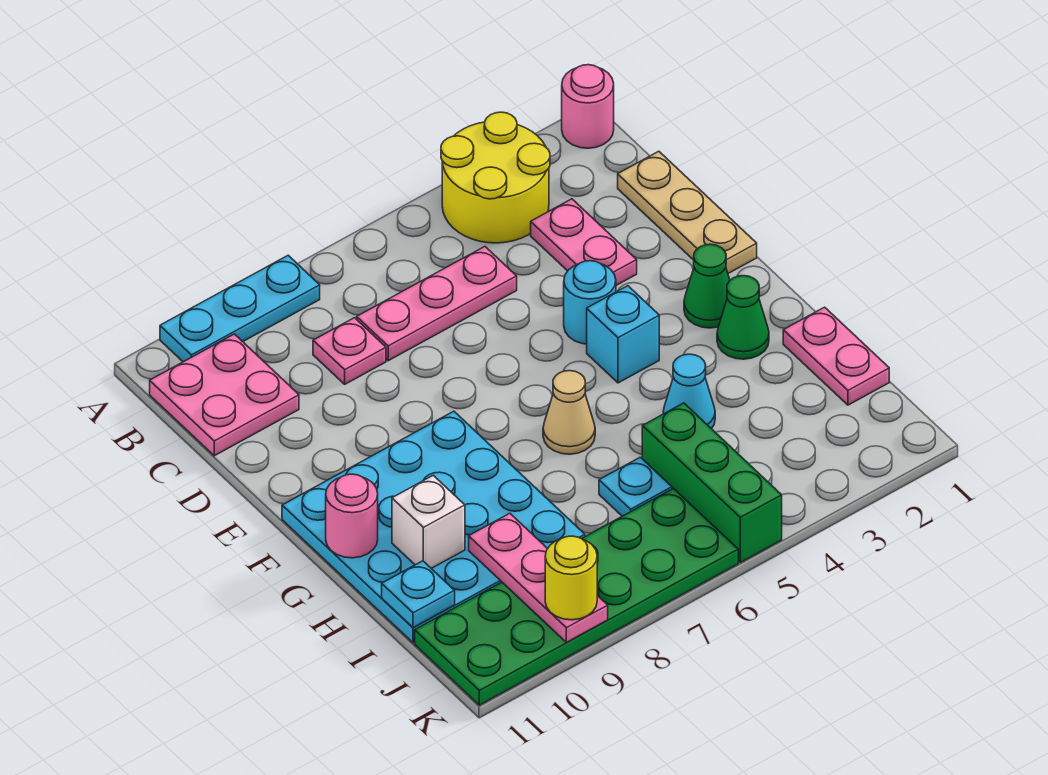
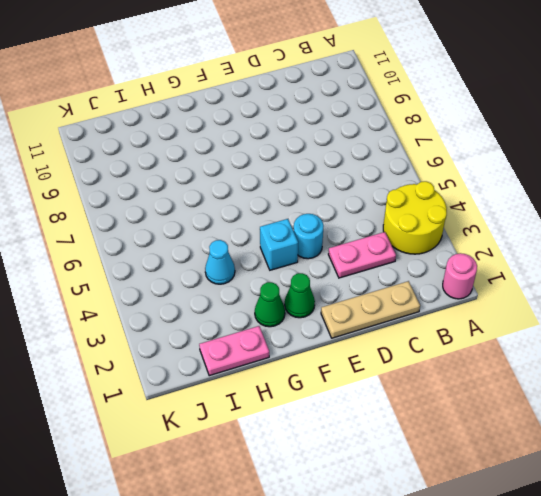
none -> cyan plate A8:A10 level 1
none -> pink plate B10:C11 level 1
none -> pink plate C5:C7 level 1

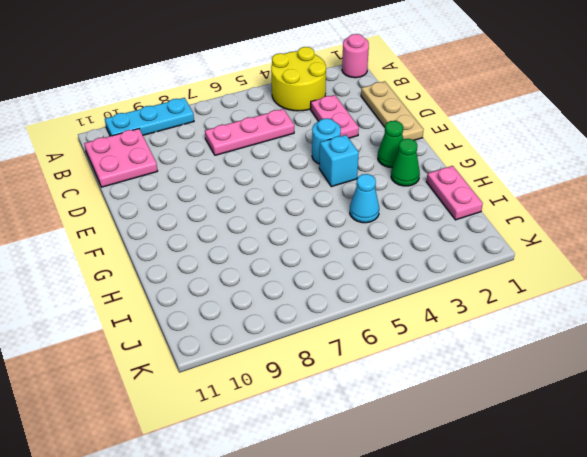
none -> pink plate C8 level 1
none -> cyan plate F8:I11 level 1
none -> tan cone G6 level 1

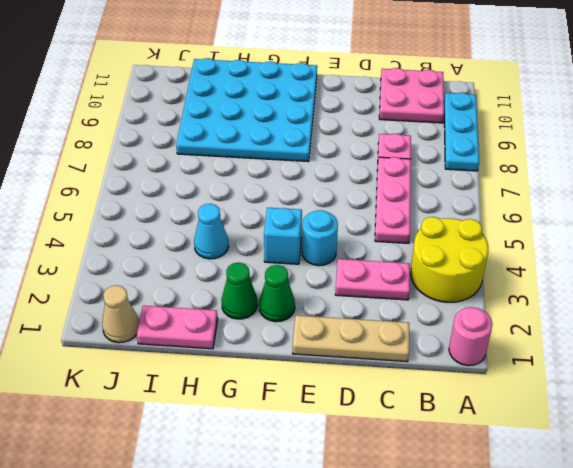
tan cone J1 level 1 -> tan cone G6 level 1
none -> green brick I5:K5 level 1
none -> cyan plate I6 level 1
none -> green plate J6:K11 level 1

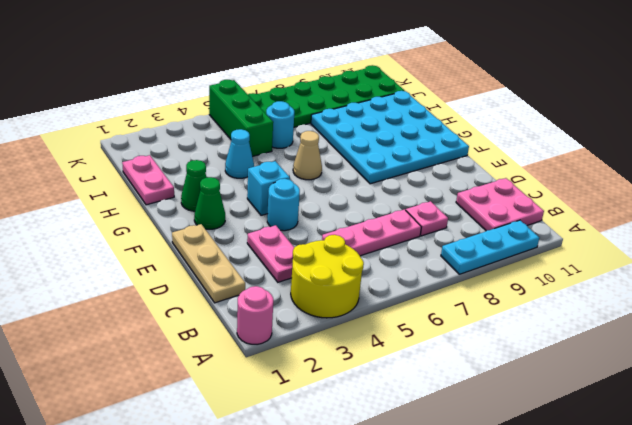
cyan round brick I6 level 1 -> cyan plate I6 level 1
none -> pink round brick G11 level 2
none -> white brick H10 level 2
none -> pink plate I9:K9 level 2

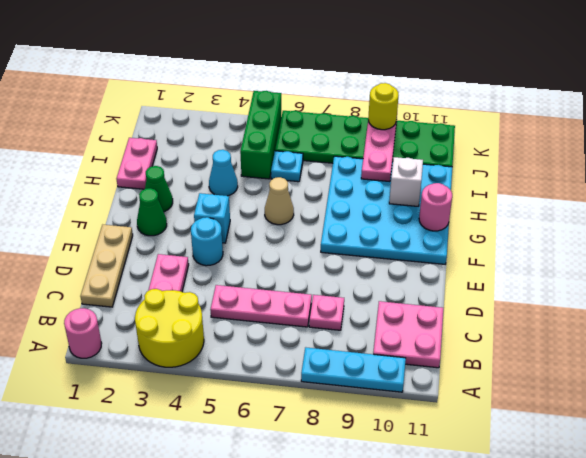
none -> cyan plate I11 level 2

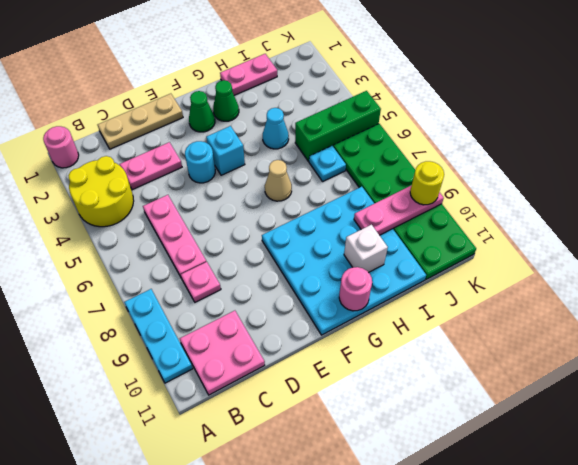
none -> cyan plate I11 level 2

